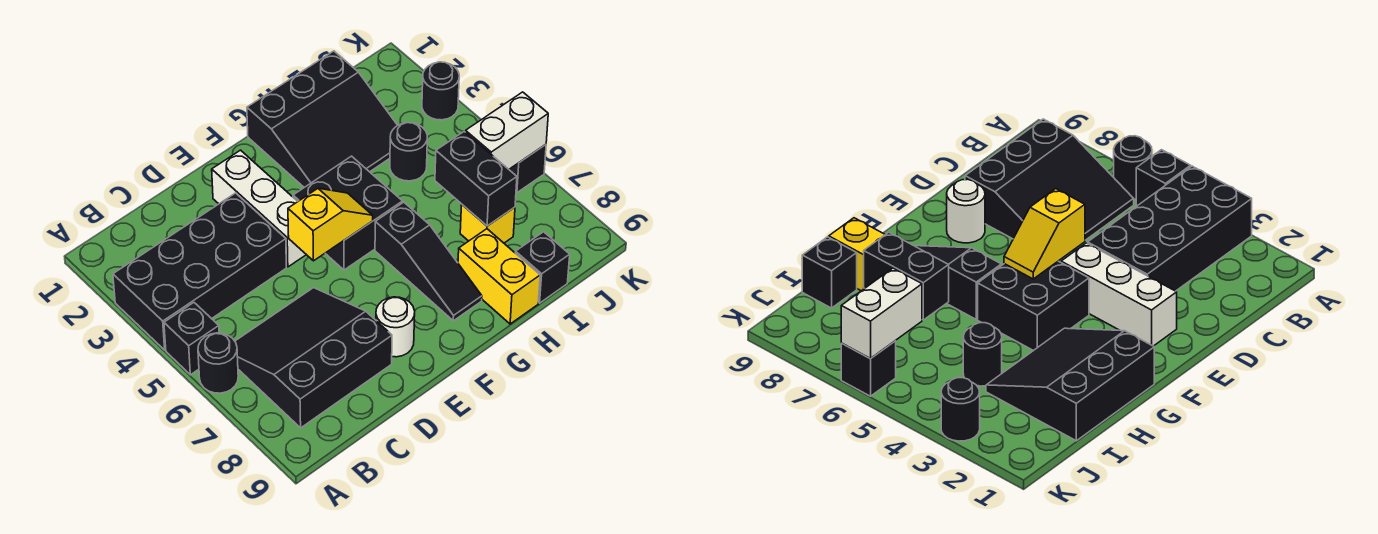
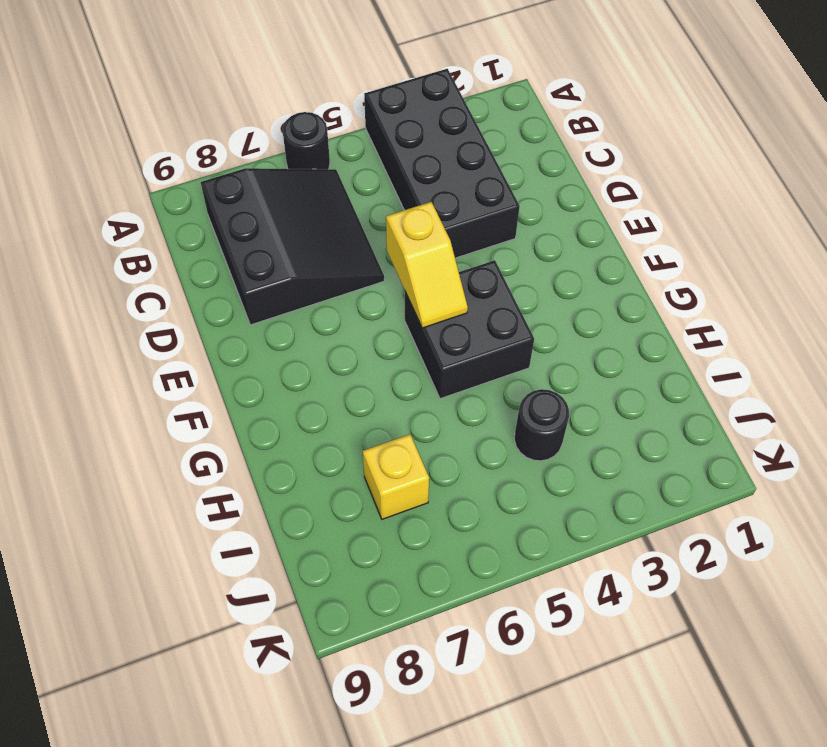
none -> black brick A5 level 1
none -> white brick E2:E4 level 1
none -> white round brick E8 level 1

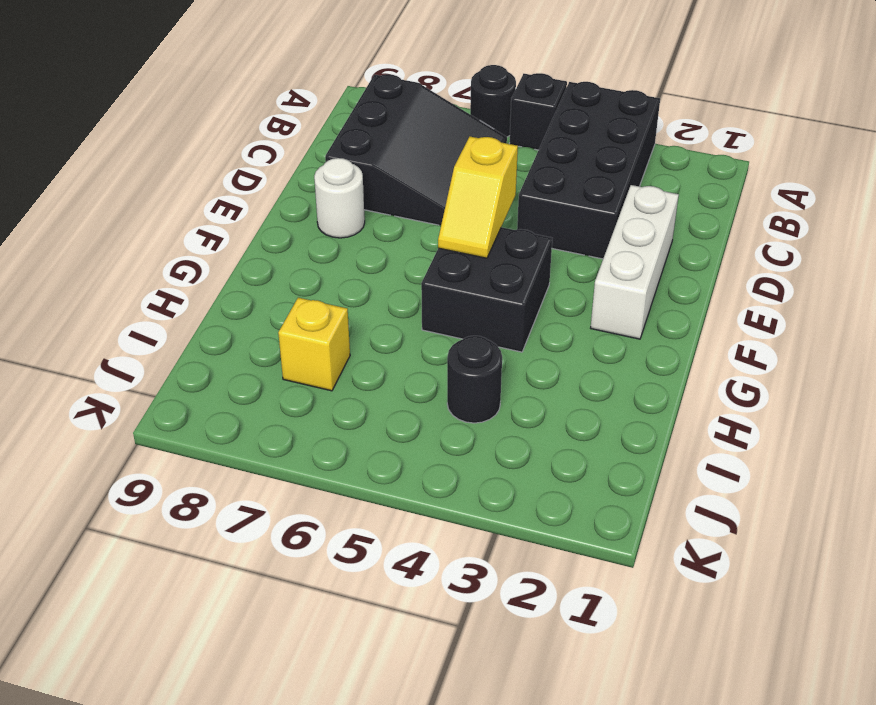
white brick D2:F2 level 1 -> white brick E2:E4 level 1
none -> black slope G1:I3 level 1 top 1
none -> black slope G6:G8 level 1 top 6
none -> yellow brick H8:H9 level 1

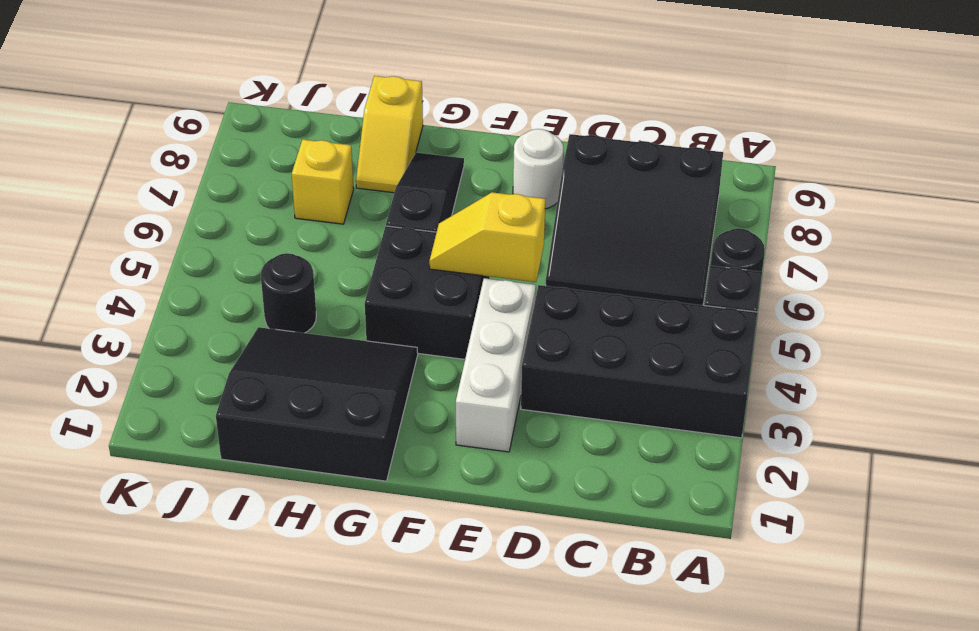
yellow slope H8:H9 level 1 top 9 -> yellow brick H8:H9 level 1
none -> black brick I9 level 1
none -> black round brick K3 level 1
none -> black brick K6 level 1

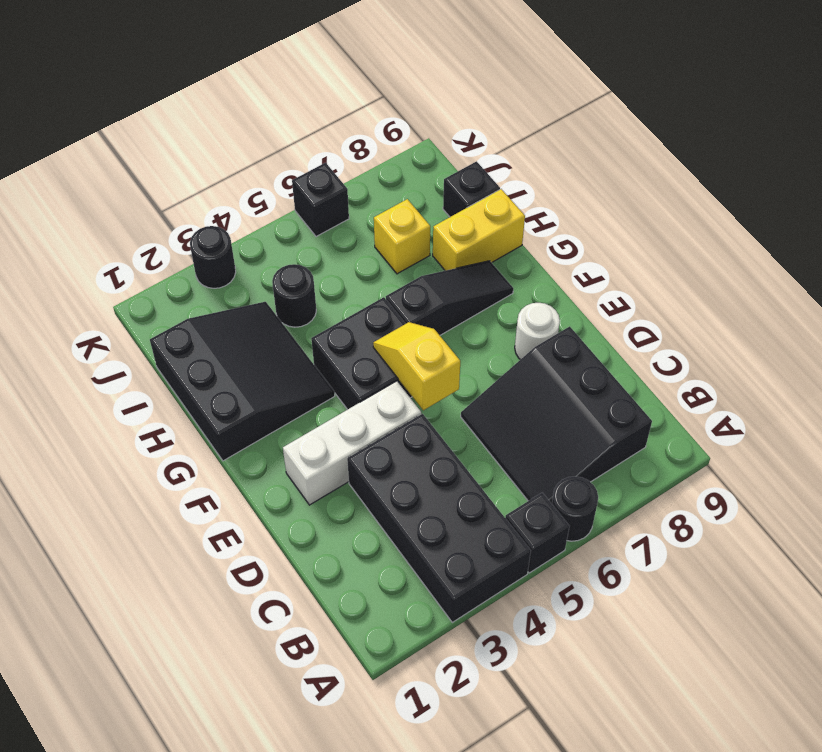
none -> black brick I6:I7 level 2
none -> white brick J6:K6 level 2

